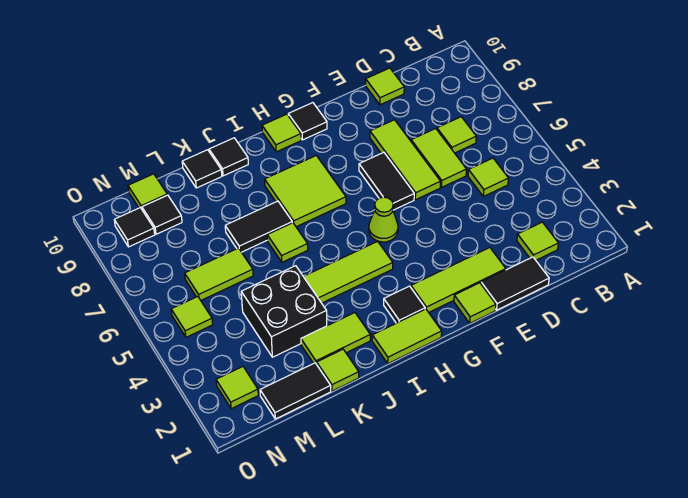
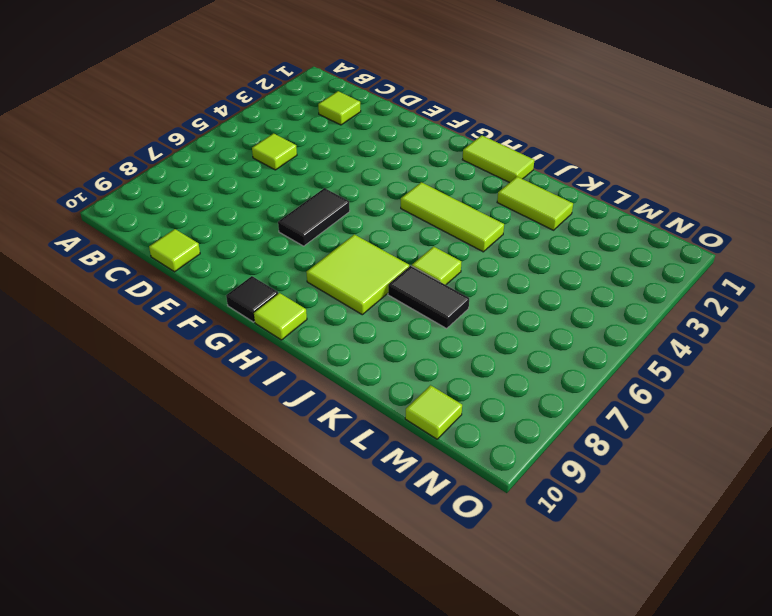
none -> lime tile C7 level 1
none -> black tile D1:E1 level 1
none -> lime tile D6:D7 level 1
none -> lime tile E2:G2 level 1

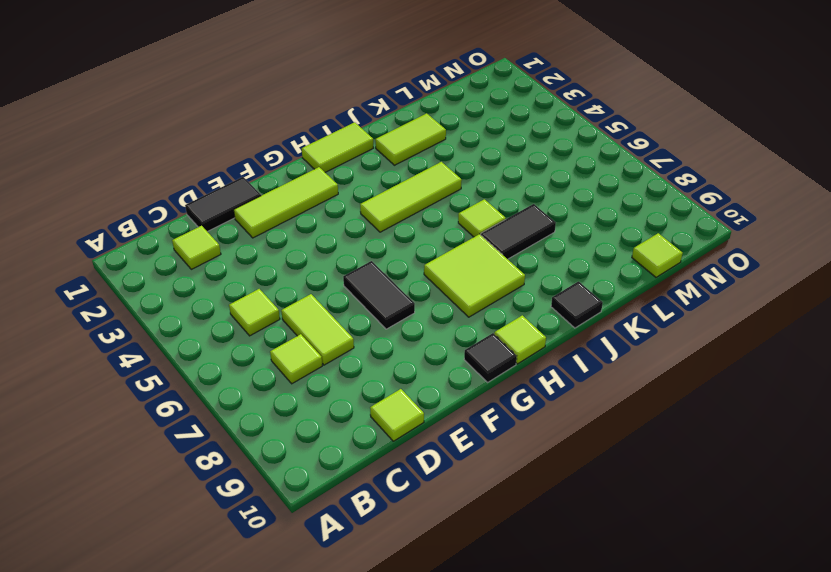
none -> lime tile E6:E8 level 1
none -> lime tile F1 level 1
none -> lime cone G5 level 1
none -> black tile H2 level 1

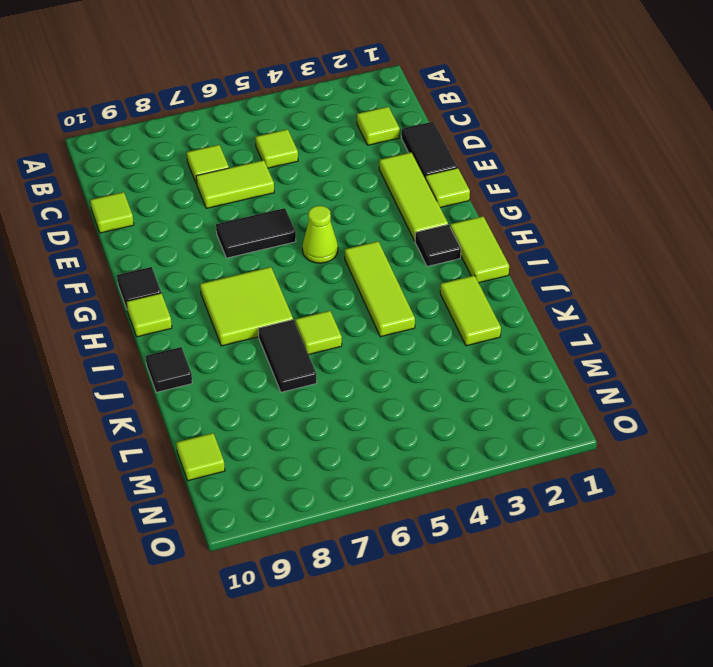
none -> lime tile E6:E8 level 1
none -> lime tile K1 level 1
none -> black brick K3:L4 level 1
none -> black tile K10 level 1

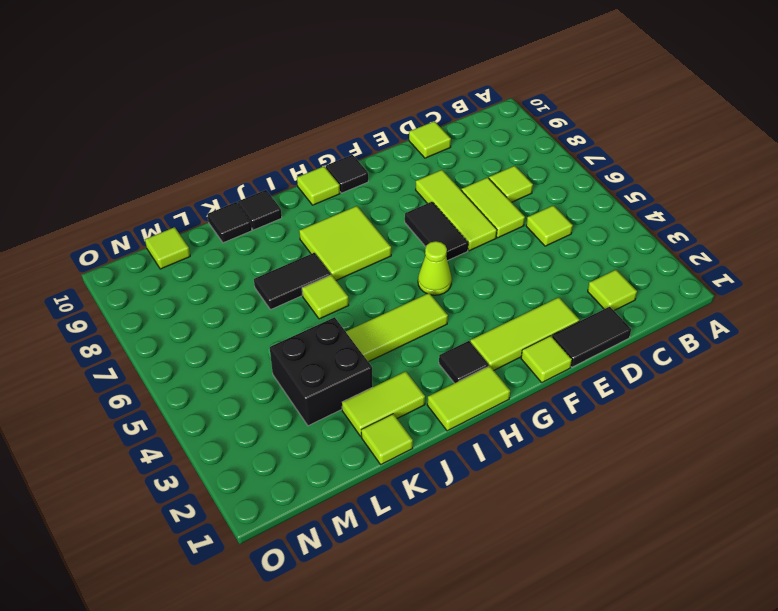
none -> black tile L1:M1 level 1
none -> lime tile L6:M6 level 1
none -> black tile M9 level 1
none -> lime tile N2 level 1

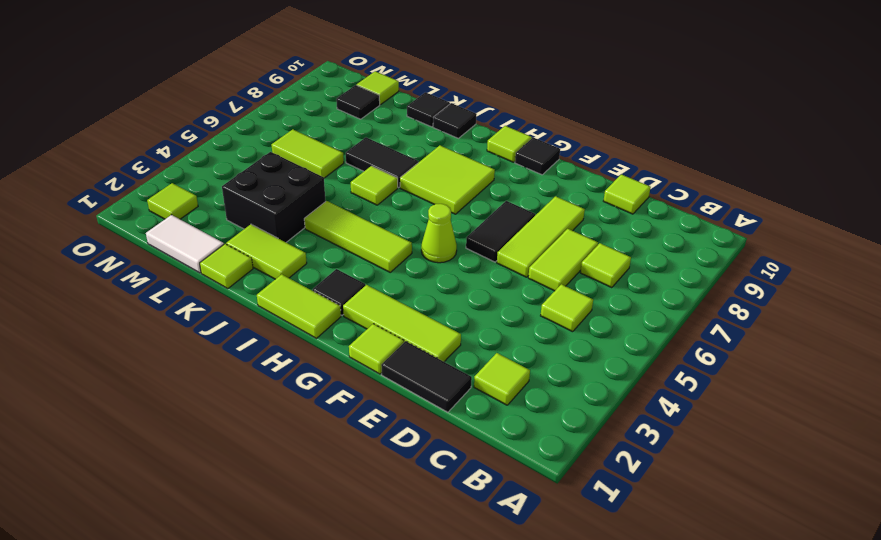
white tile L1:M1 level 1 -> black tile L1:M1 level 1
none -> lime tile N5 level 1
none -> black tile N9 level 1

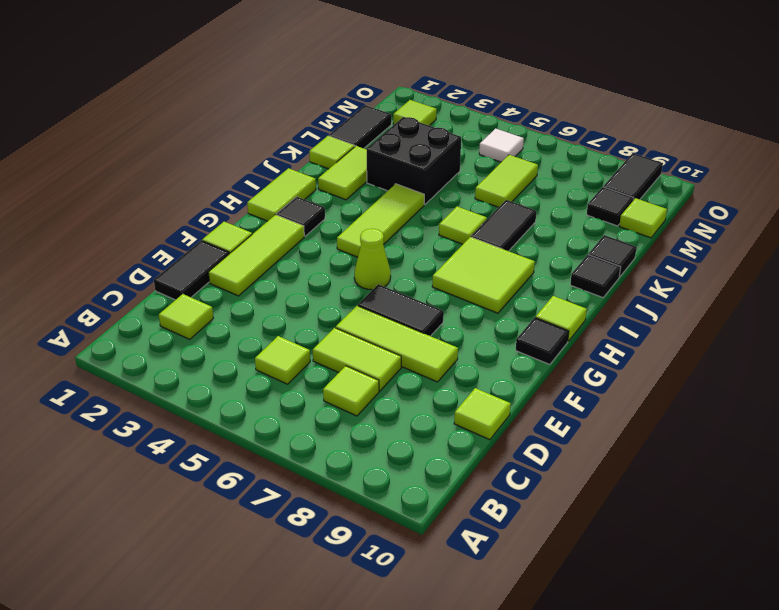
white tile N5 level 1 -> lime tile N5 level 1
black tile N9:O9 level 1 -> black tile N9 level 1

